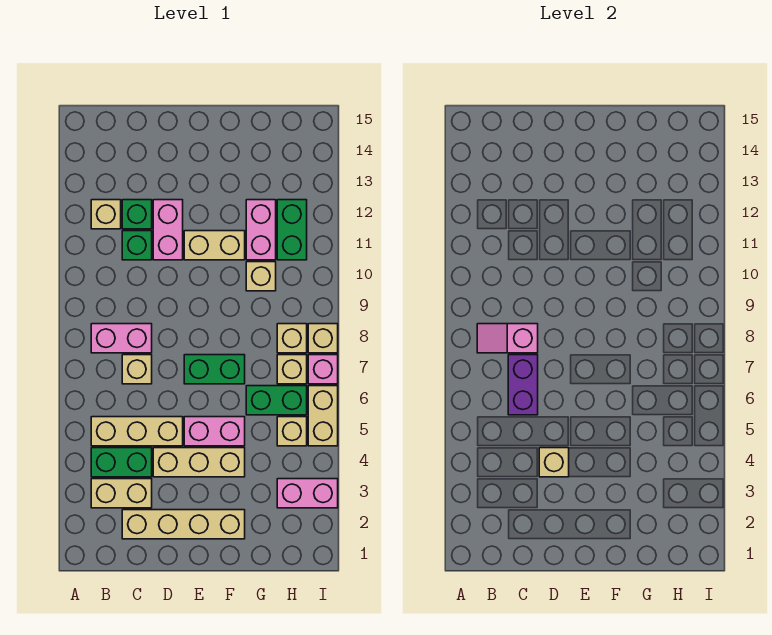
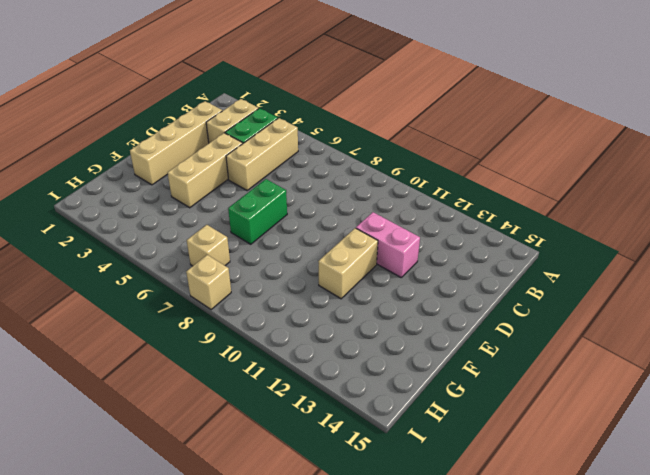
none -> pink brick B8:C8 level 1
none -> tan brick B12 level 1
none -> tan brick C7 level 1

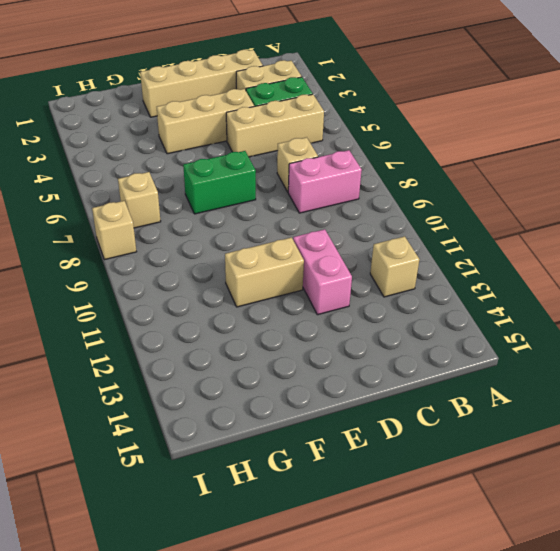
none -> green brick C11 level 1
none -> green brick C12 level 1
none -> pink brick E5:F5 level 1

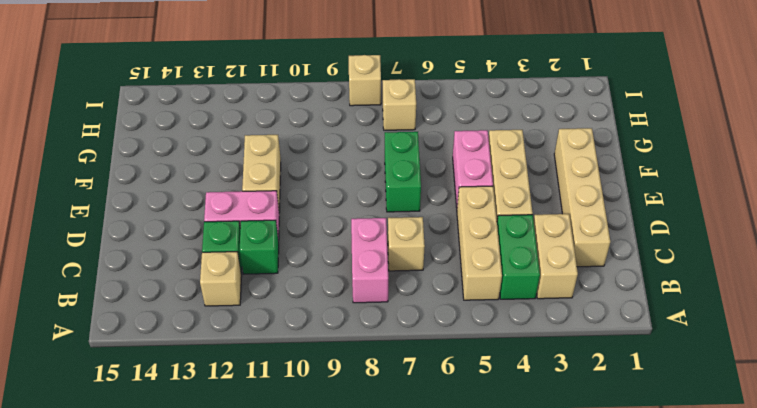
none -> green brick G6:H6 level 1
none -> tan brick G10 level 1
none -> pink brick G11:G12 level 1

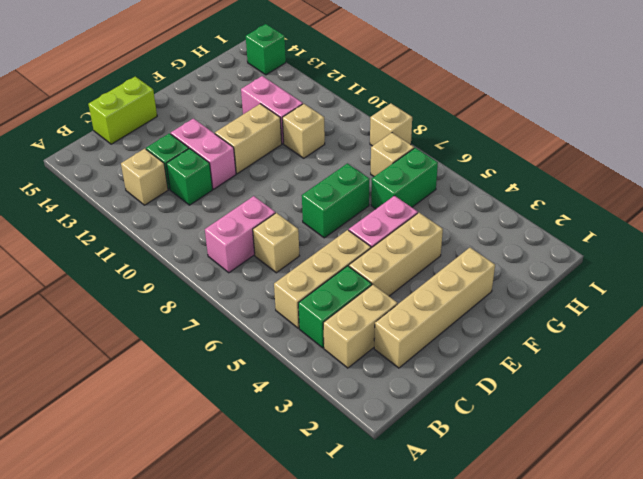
lime brick C15:D15 level 1 -> none
green brick I14 level 1 -> none
none -> pink brick H3:I3 level 1
none -> tan brick H5 level 1
none -> tan brick H8 level 1

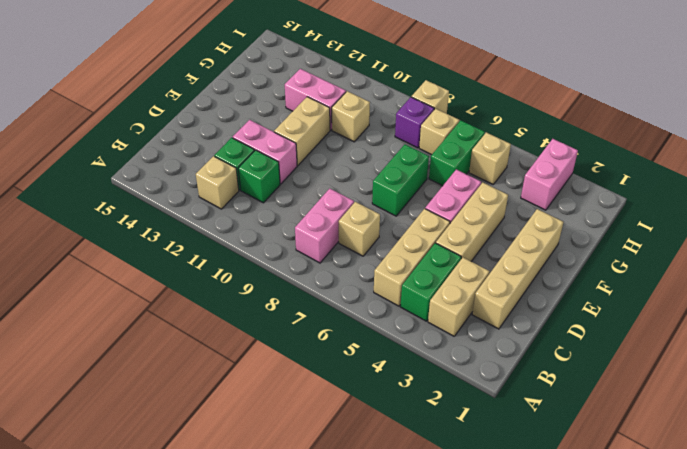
purple brick H8 level 1 -> tan brick H8 level 1
none -> green brick H11:H12 level 1
none -> tan brick I5:I6 level 1
none -> pink brick I7 level 1

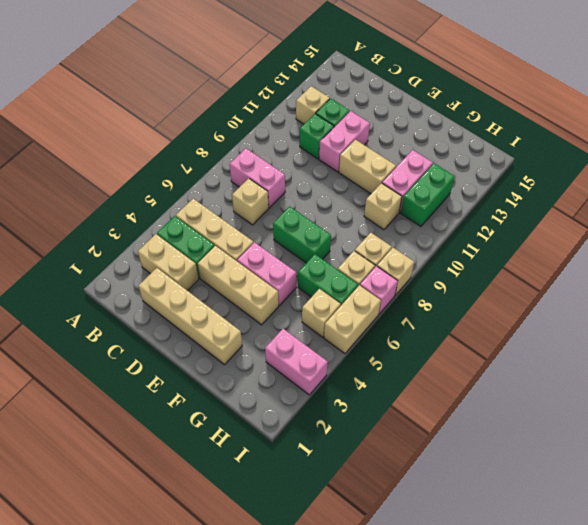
none -> pink slope B8:C8 level 2 top C
none -> purple brick C6:C7 level 2
none -> tan brick D4 level 2

